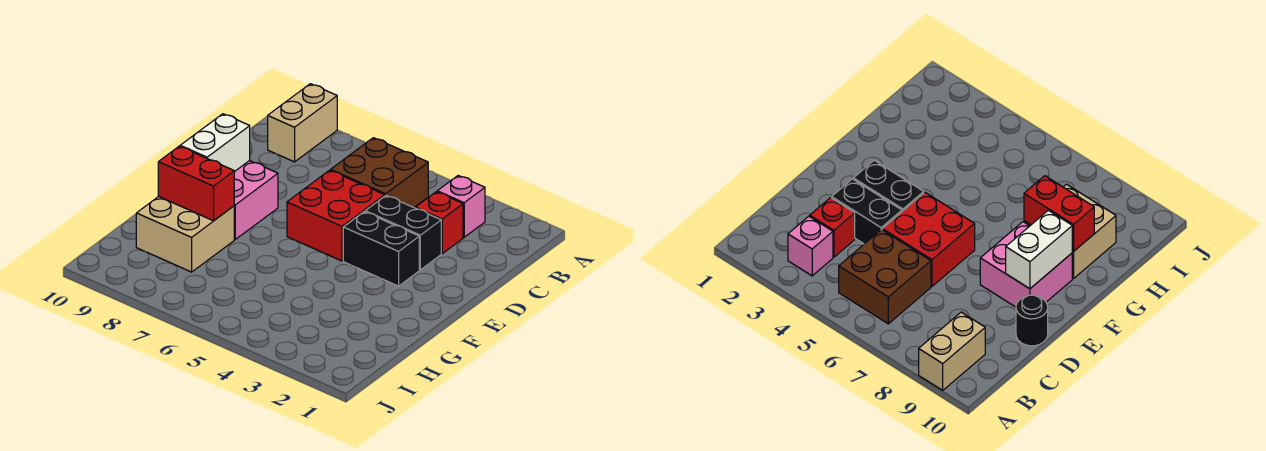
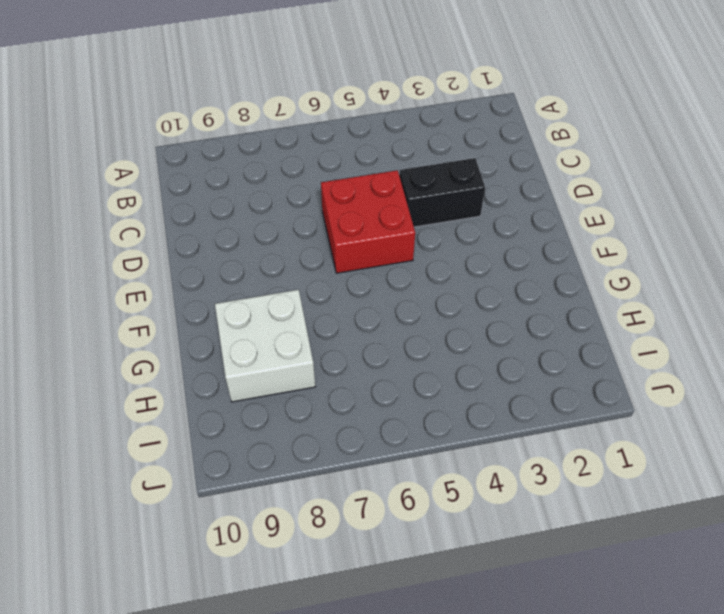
white brick G8:H9 level 1 -> tan brick G8:H9 level 1
none -> tan brick A9:B9 level 1
none -> pink brick B3 level 1
none -> brown brick B5:C6 level 1

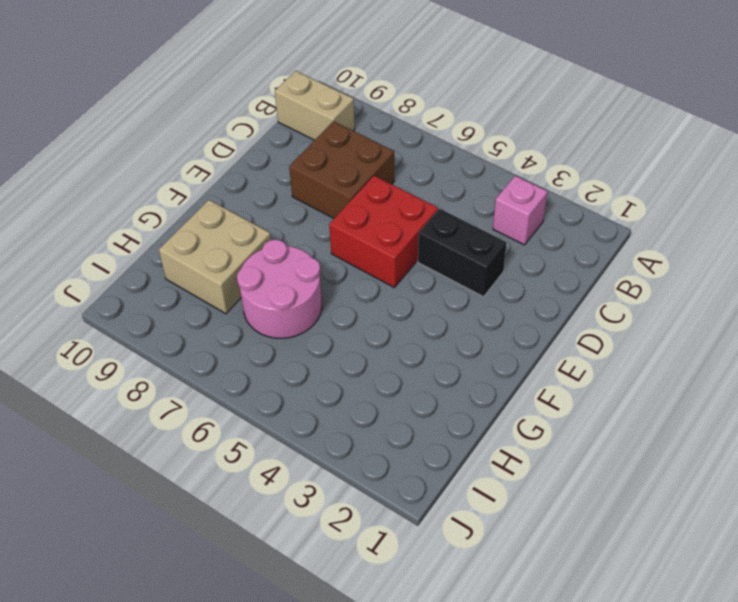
tan brick B9:B10 level 1 -> tan brick A9:B9 level 1
brown brick C7:D8 level 1 -> brown brick B5:C6 level 1
pink round brick G6:H7 level 1 -> none
none -> red brick C3 level 1
none -> black round brick D10 level 1
none -> black brick E3:E4 level 1

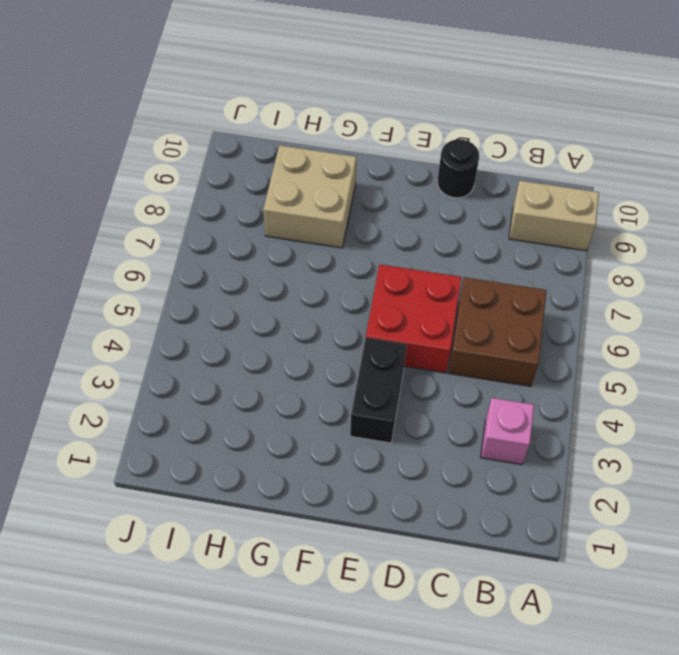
none -> red brick C3 level 1
none -> black brick D3:D4 level 1
none -> pink brick E8:F9 level 1

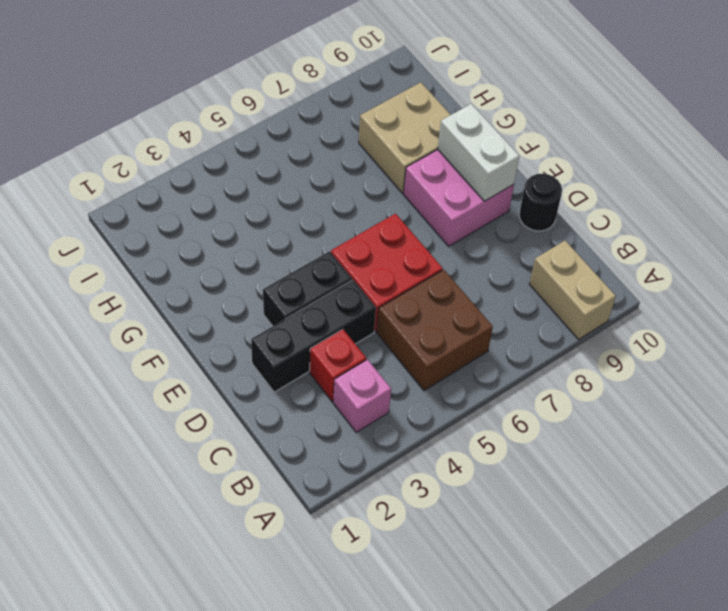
black brick D2:D4 level 1 -> black brick D3:D4 level 1
none -> red brick G8:G9 level 2

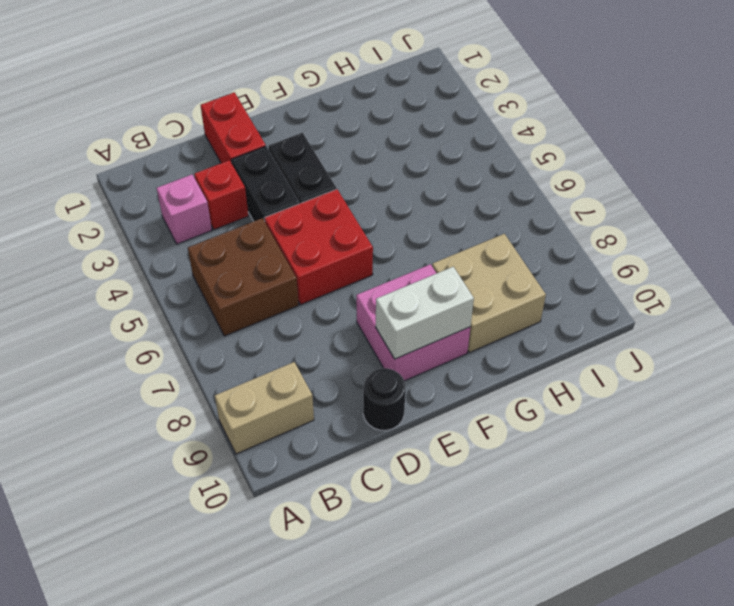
red brick D1:D2 level 1 -> red brick G8:G9 level 2

